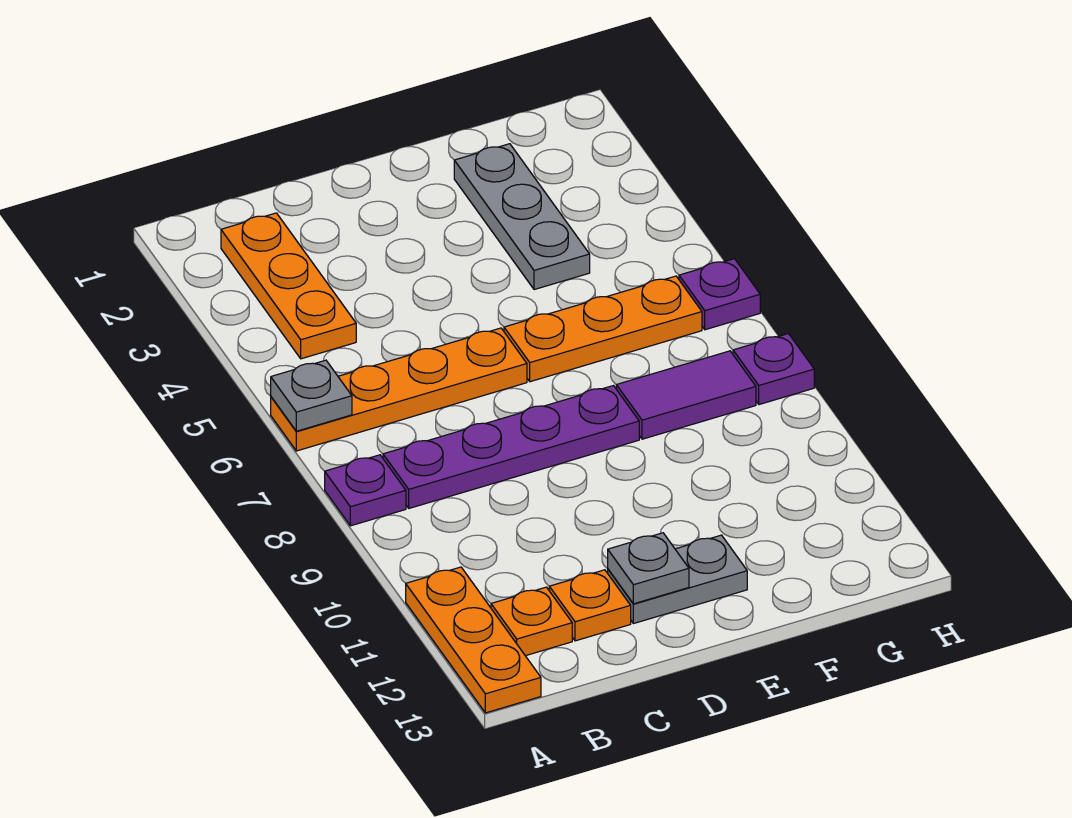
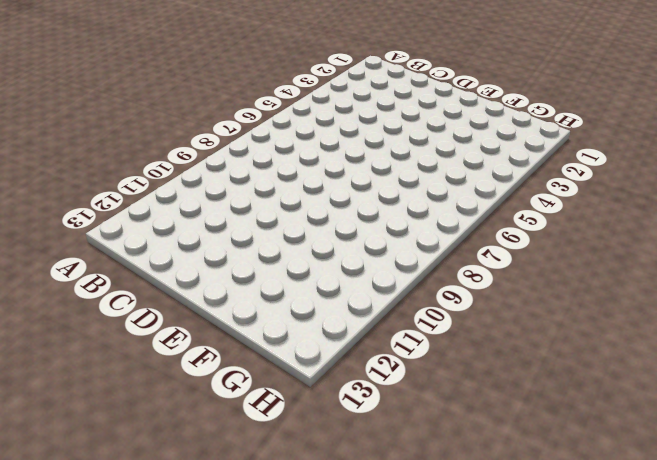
none -> orange plate A6:D6 level 1
none -> purple plate A8 level 1
none -> orange plate A11:A13 level 1

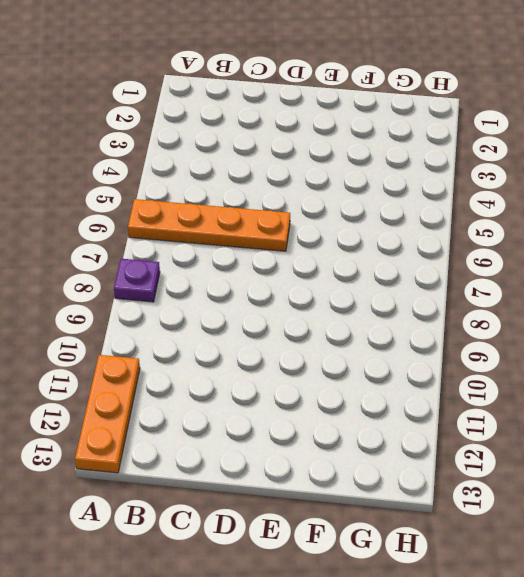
none -> orange plate B2:B4 level 1
none -> purple plate B8:E8 level 1
none -> orange plate B12 level 1

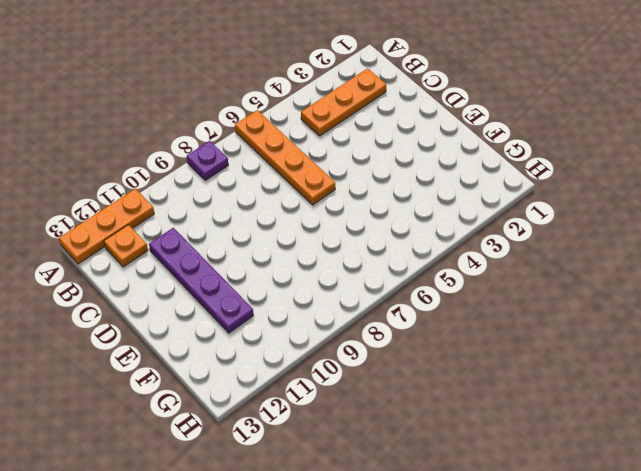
purple plate C11:F11 level 1 -> purple plate B8:E8 level 1
none -> orange plate C12 level 1
none -> grey plate D12:E12 level 1
none -> orange plate E6:G6 level 1

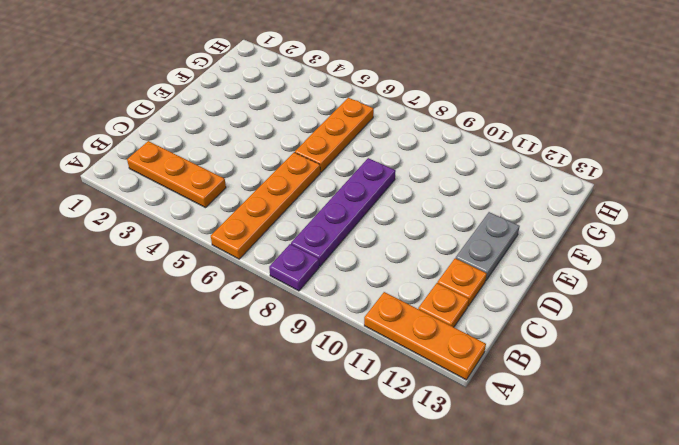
none -> grey plate F2:F4 level 1
none -> purple tile F8:G8 level 1
none -> purple plate H6 level 1

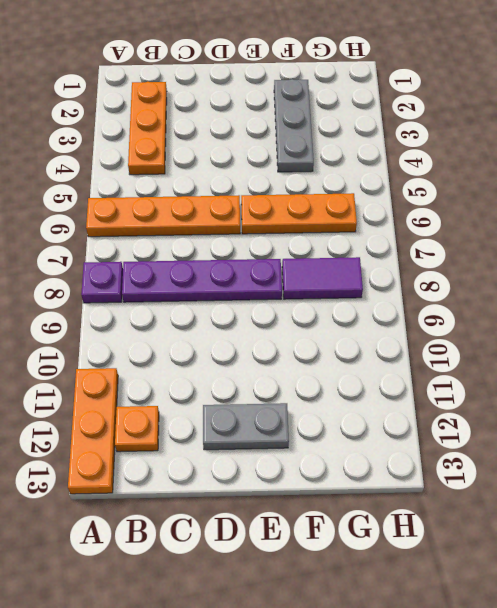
none -> orange plate C12 level 1
none -> purple plate H6 level 1
none -> purple plate H8 level 1

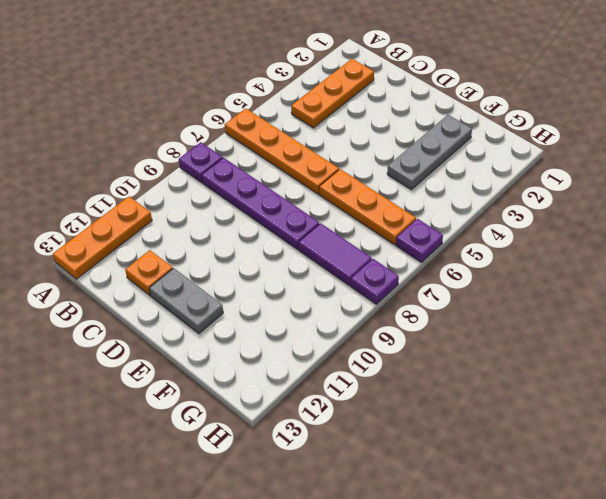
none -> orange plate B12 level 1
none -> grey plate A6 level 2
none -> grey plate D12 level 2

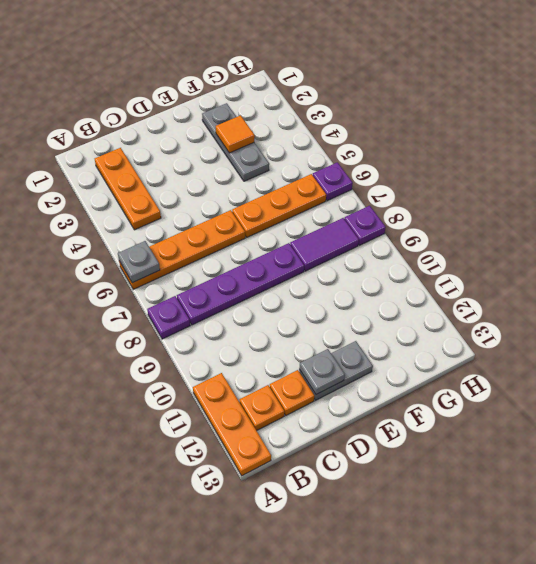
orange tile F3 level 2 -> none

